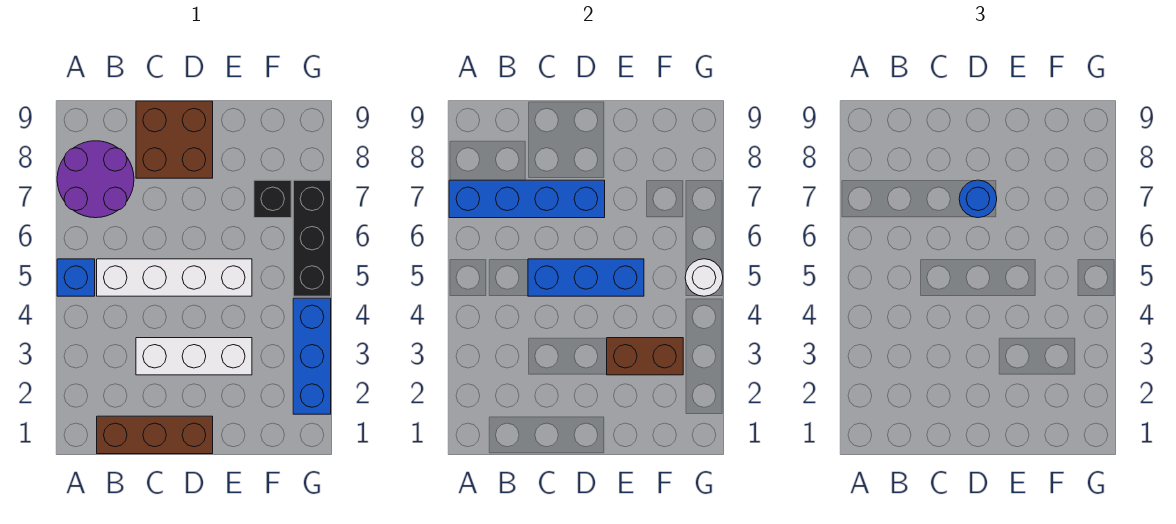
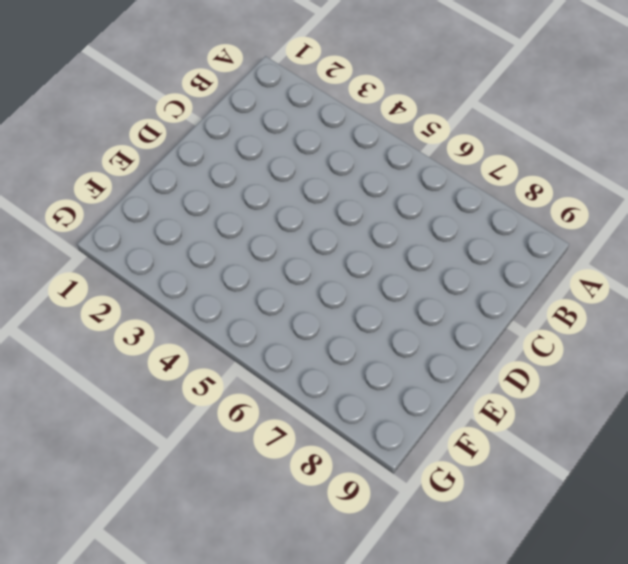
none -> blue brick A5 level 1
none -> purple round brick A7:B8 level 1
none -> brown brick B1:D1 level 1

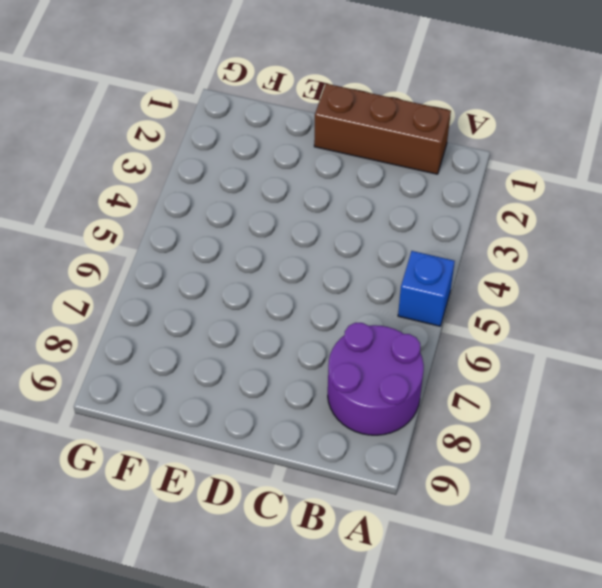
none -> white brick B5:E5 level 1
none -> white brick C3:E3 level 1
none -> brown brick C8:D9 level 1

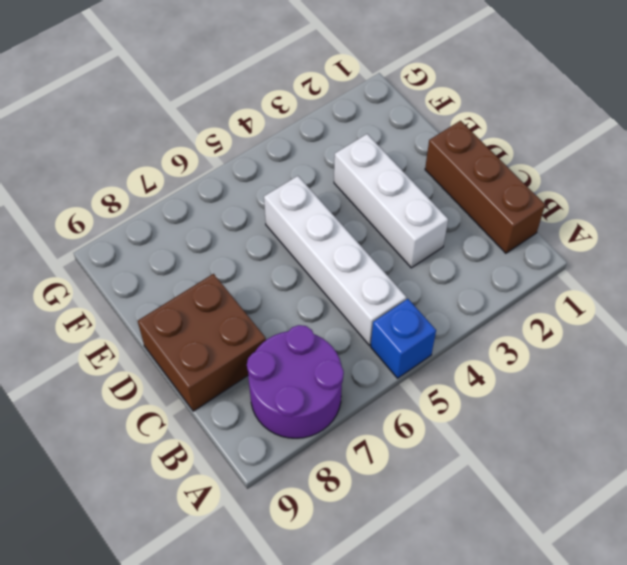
none -> black brick F7 level 1
none -> blue brick G2:G4 level 1
none -> black brick G5:G7 level 1

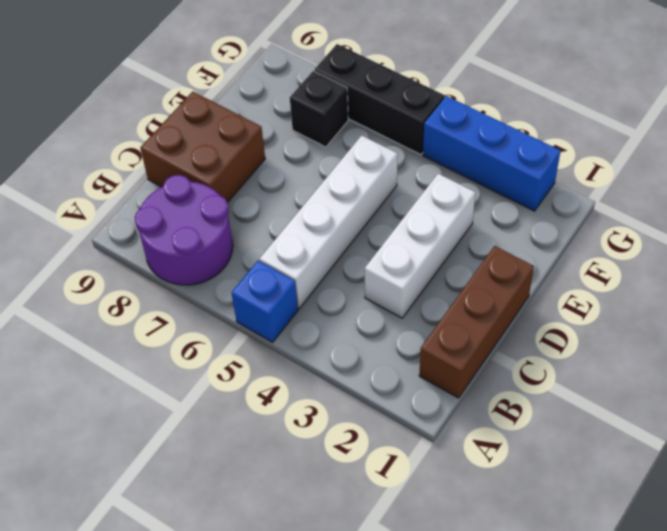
none -> blue brick A7:D7 level 2
none -> blue brick C5:E5 level 2
none -> brown brick E3:F3 level 2

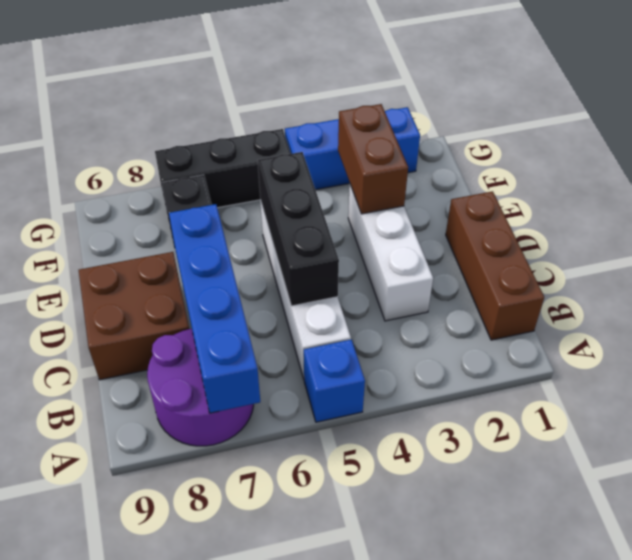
black brick C5:E5 level 2 -> blue brick C5:E5 level 2
none -> white round brick G5 level 2
none -> blue round brick D7 level 3

